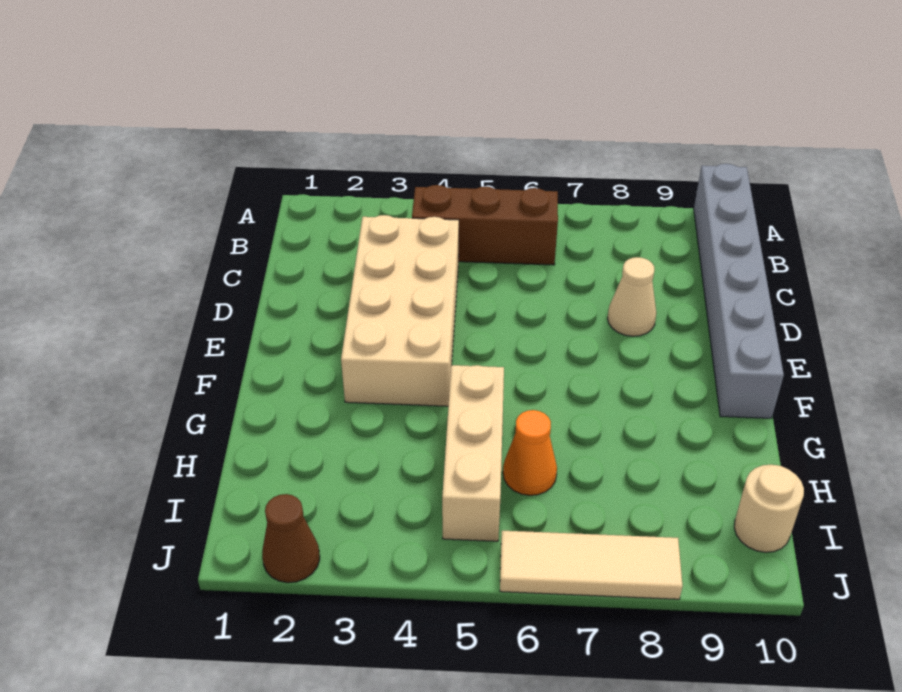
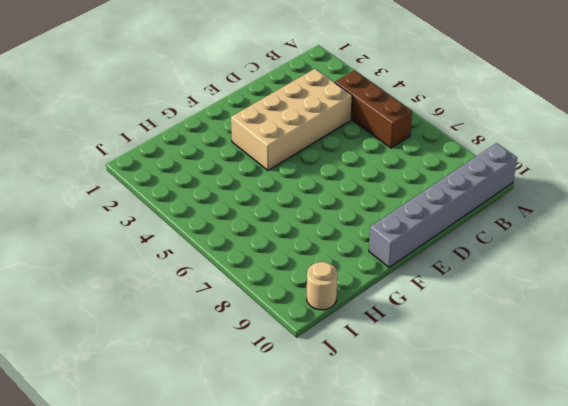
none -> tan cone D8 level 1
none -> tan brick G5:I5 level 1

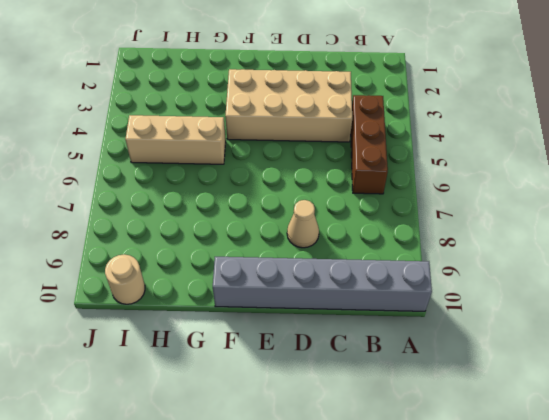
none -> orange cone H6 level 1
none -> brown cone J2 level 1

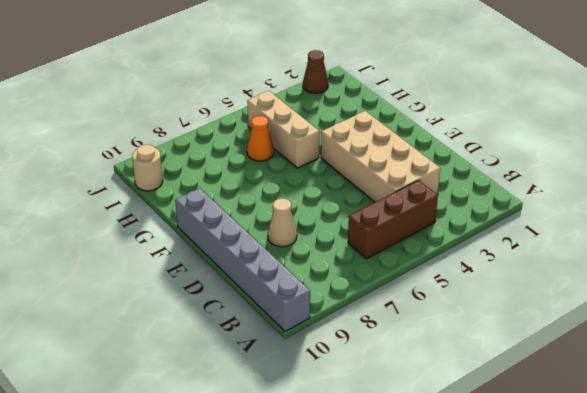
none -> tan tile J6:J8 level 1

